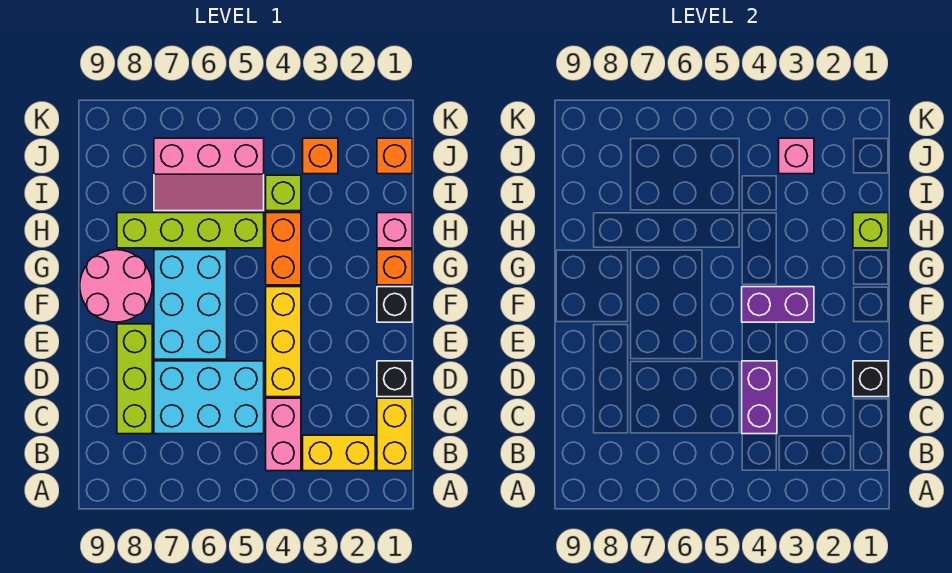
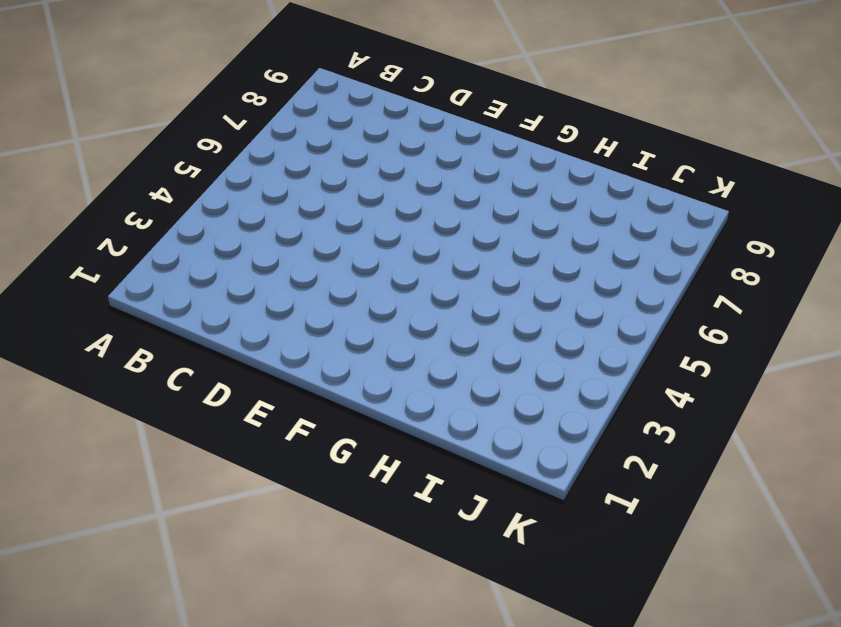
none -> yellow brick B1:C1 level 1
none -> yellow brick B2:B3 level 1
none -> pink brick B4:C4 level 1

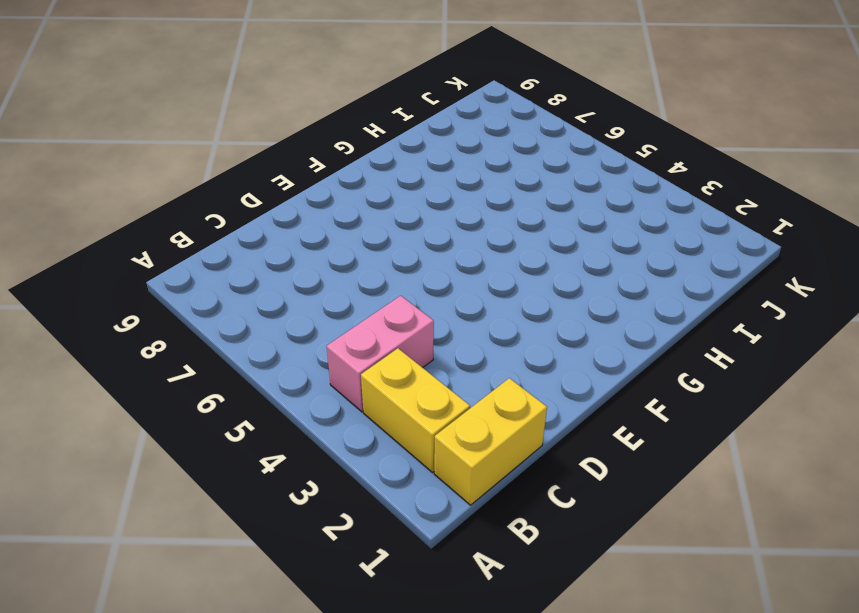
none -> cyan brick C5:D7 level 1
none -> lime brick C8:E8 level 1
none -> black brick D1 level 1

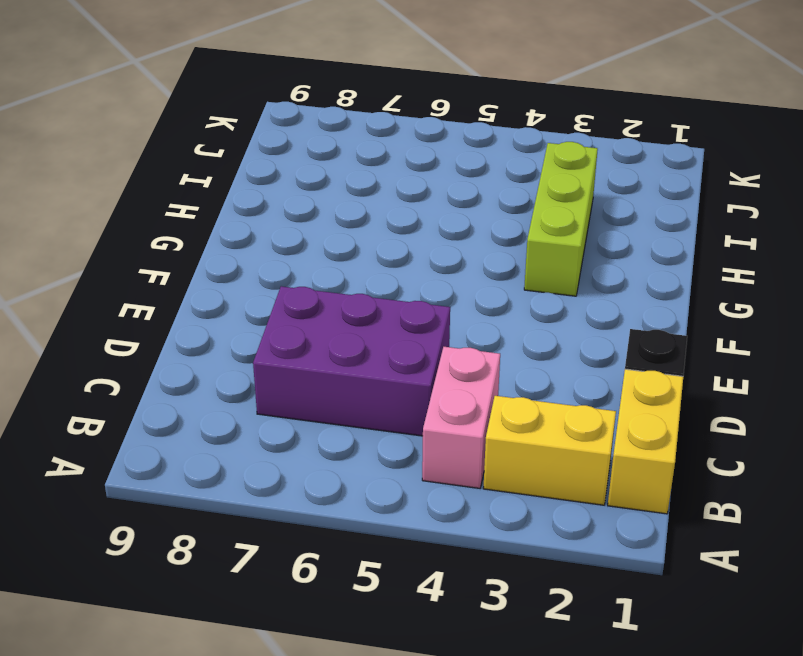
purple brick C5:D7 level 1 -> cyan brick C5:D7 level 1
lime brick G3:I3 level 1 -> lime brick C8:E8 level 1
none -> yellow brick D4:F4 level 1
none -> cyan brick E6:G7 level 1
none -> black brick F1 level 1

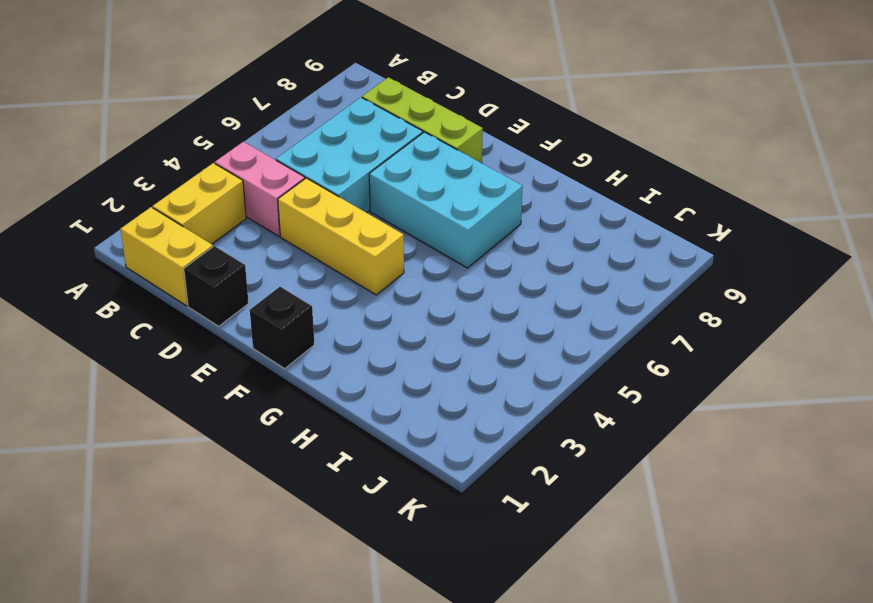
none -> pink round brick F8:G9 level 1
none -> orange brick G1 level 1
none -> orange brick G4:H4 level 1

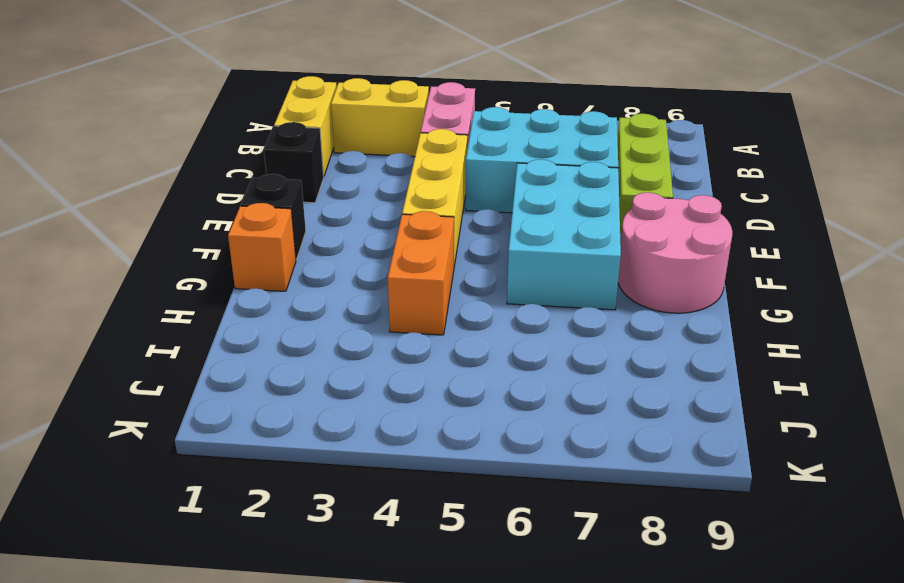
none -> pink brick H1 level 1
none -> lime brick H5:H8 level 1
none -> lime brick I4 level 1

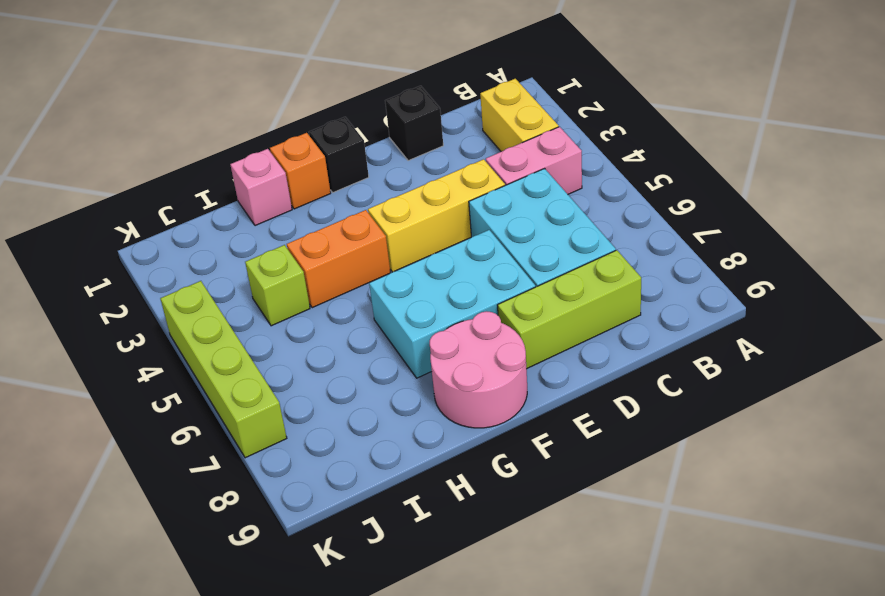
lime brick K4:K7 level 1 -> lime brick H5:H8 level 1
none -> yellow brick B1:C1 level 1
none -> pink slope I5:J7 level 1 top J
none -> orange brick J1 level 1

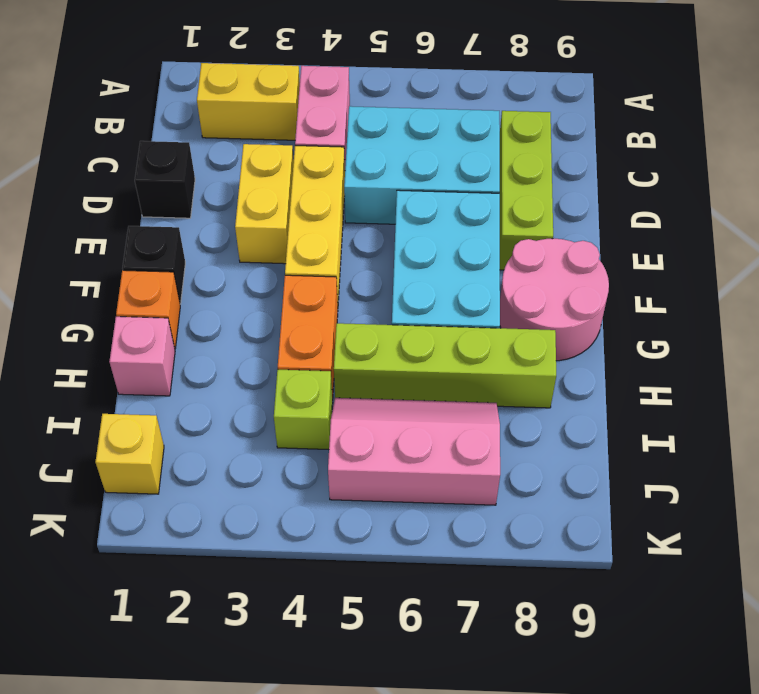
yellow brick D3:E3 level 1 -> yellow brick B1:C1 level 1
yellow brick J1 level 1 -> orange brick J1 level 1
none -> orange brick J3 level 1
none -> purple brick C4:D4 level 2
none -> black brick D1 level 2

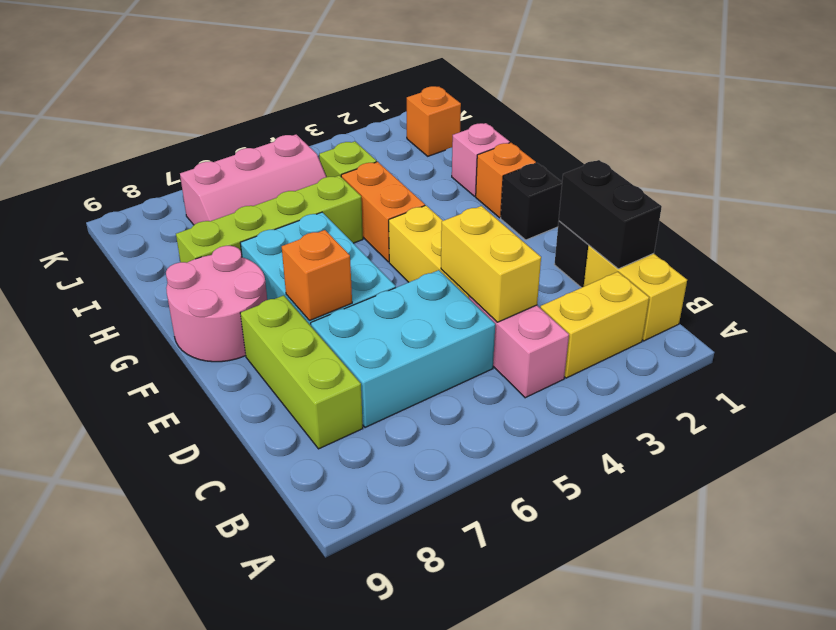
black brick C1:D1 level 2 -> black brick D1 level 2
yellow brick C4:D4 level 2 -> purple brick C4:D4 level 2
orange brick E7 level 2 -> orange brick J3 level 1
none -> purple brick F3:F4 level 2
none -> lime brick H1 level 2
none -> pink brick J3 level 2

